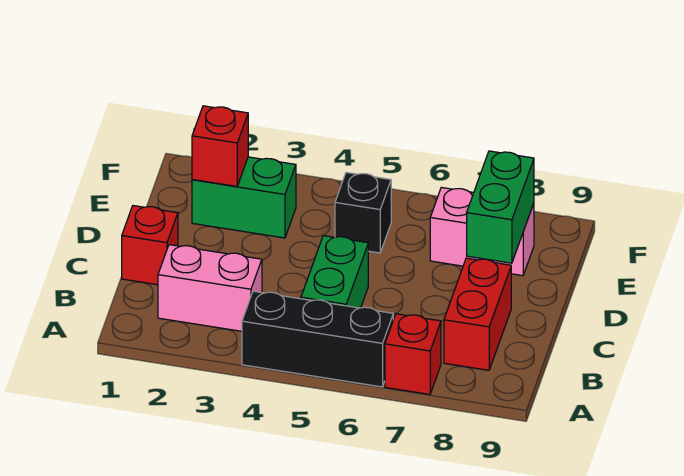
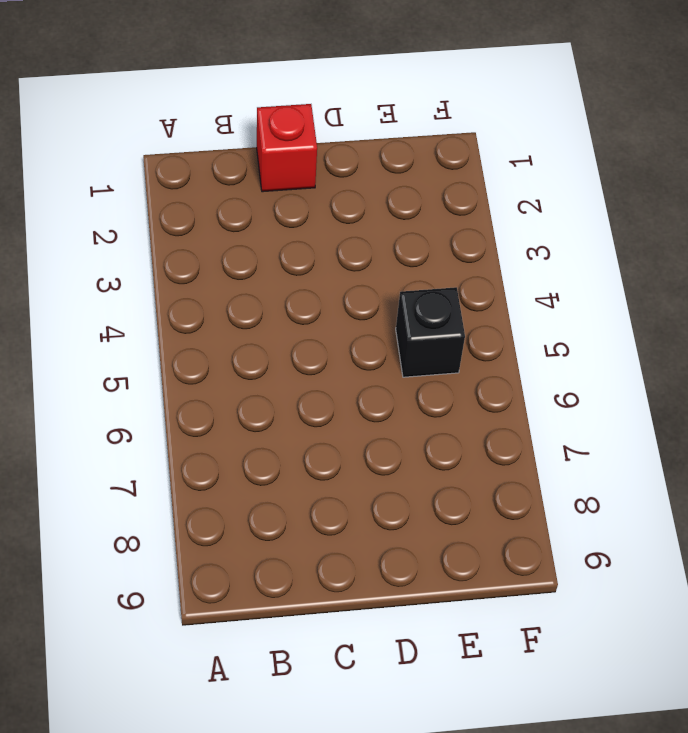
none -> black brick A4:A6 level 1
none -> red brick A7 level 1

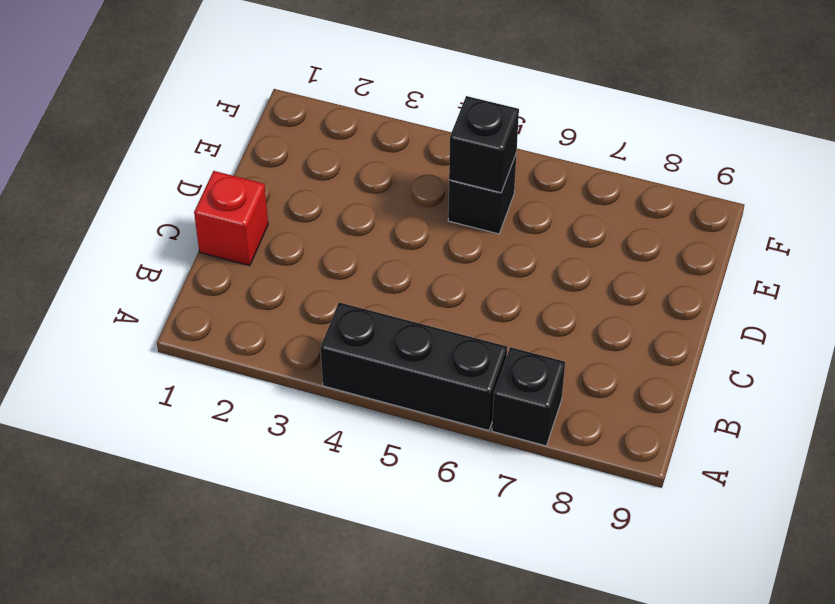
black brick A7 level 1 -> red brick A7 level 1
black brick E5 level 2 -> none
none -> pink brick B2:B3 level 1
none -> green brick B5:C5 level 1

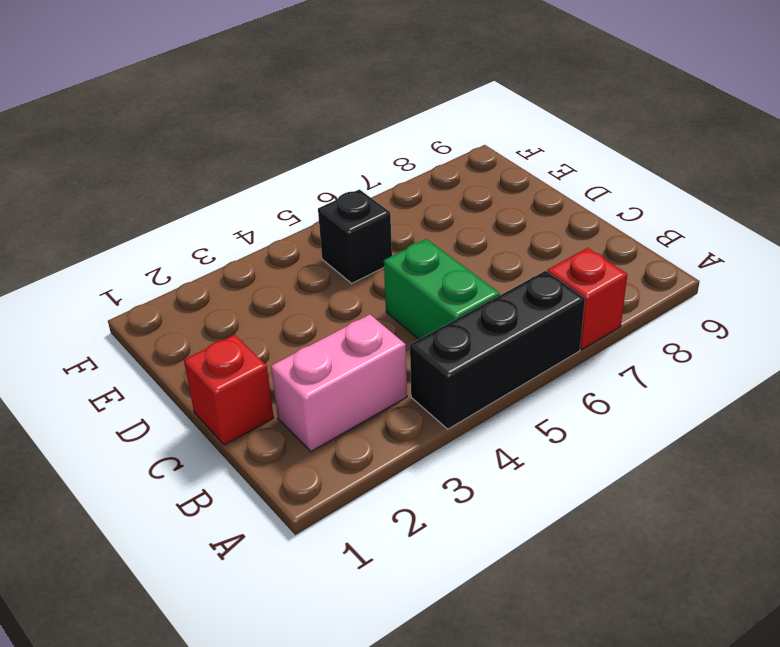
none -> red brick B8:C8 level 1
none -> green brick E2:E3 level 1

